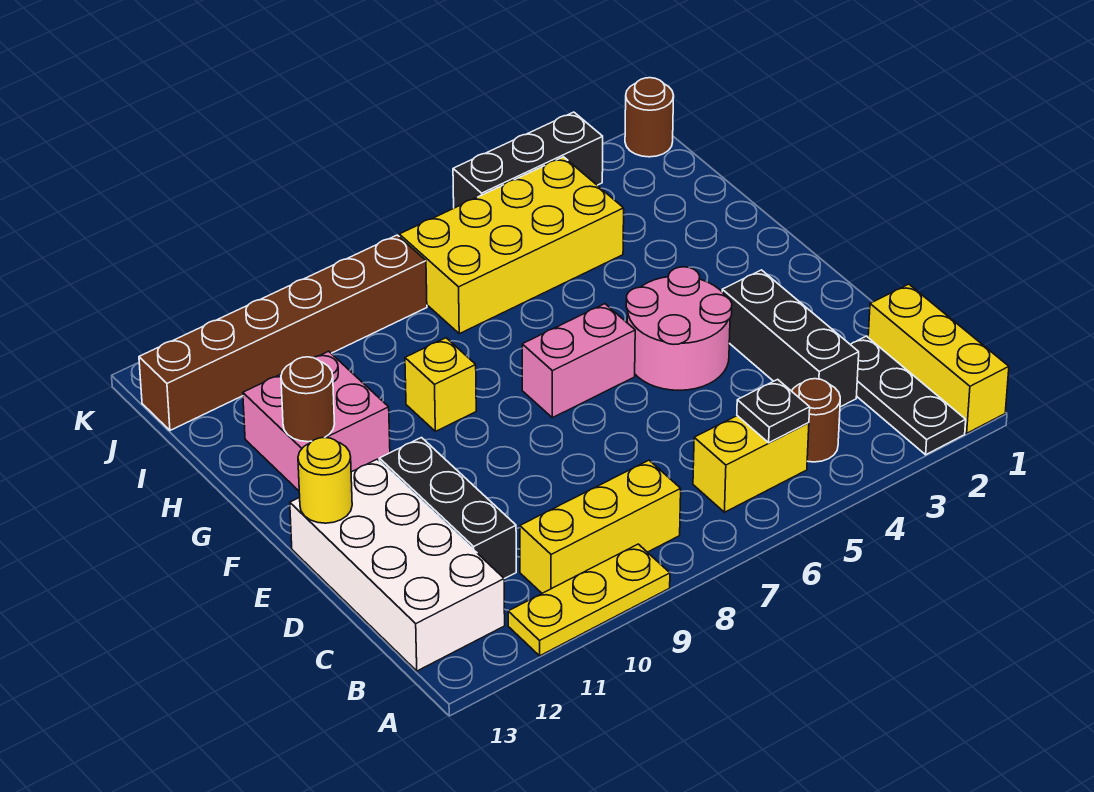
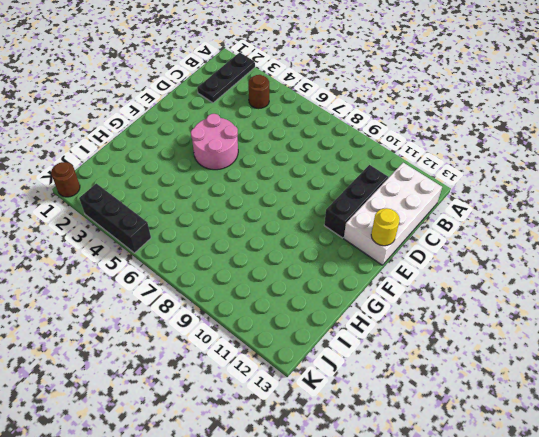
none -> yellow brick A1:C1 level 1
none -> yellow plate A9:A11 level 1
none -> yellow brick B5:B6 level 1

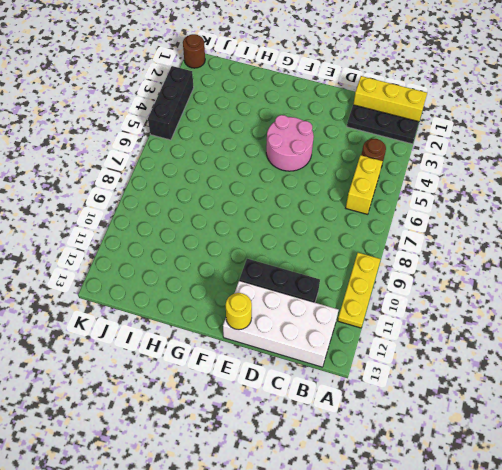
none -> yellow brick B8:B10 level 1
none -> black brick C3:E3 level 1
none -> pink brick F6:F7 level 1

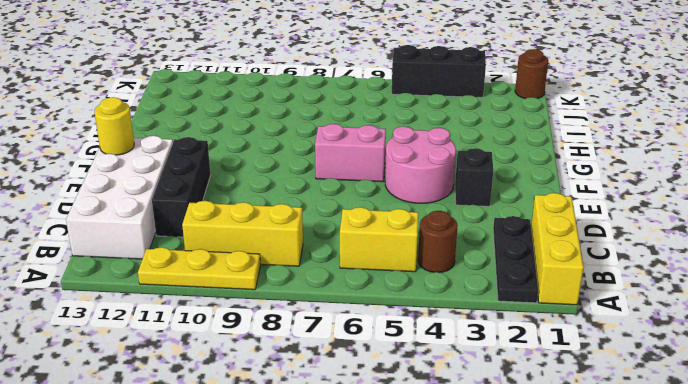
black brick E3 level 1 -> black brick C3:E3 level 1
none -> yellow brick G9 level 1
none -> pink brick G11:H12 level 1
none -> yellow brick I4:J7 level 1

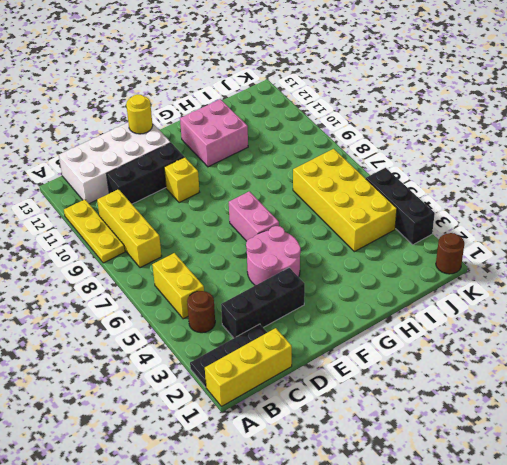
yellow brick E10 level 1 -> yellow brick G9 level 1
none -> brown brick J8:J13 level 1
none -> black plate B5 level 2
none -> brown round brick G12 level 2

